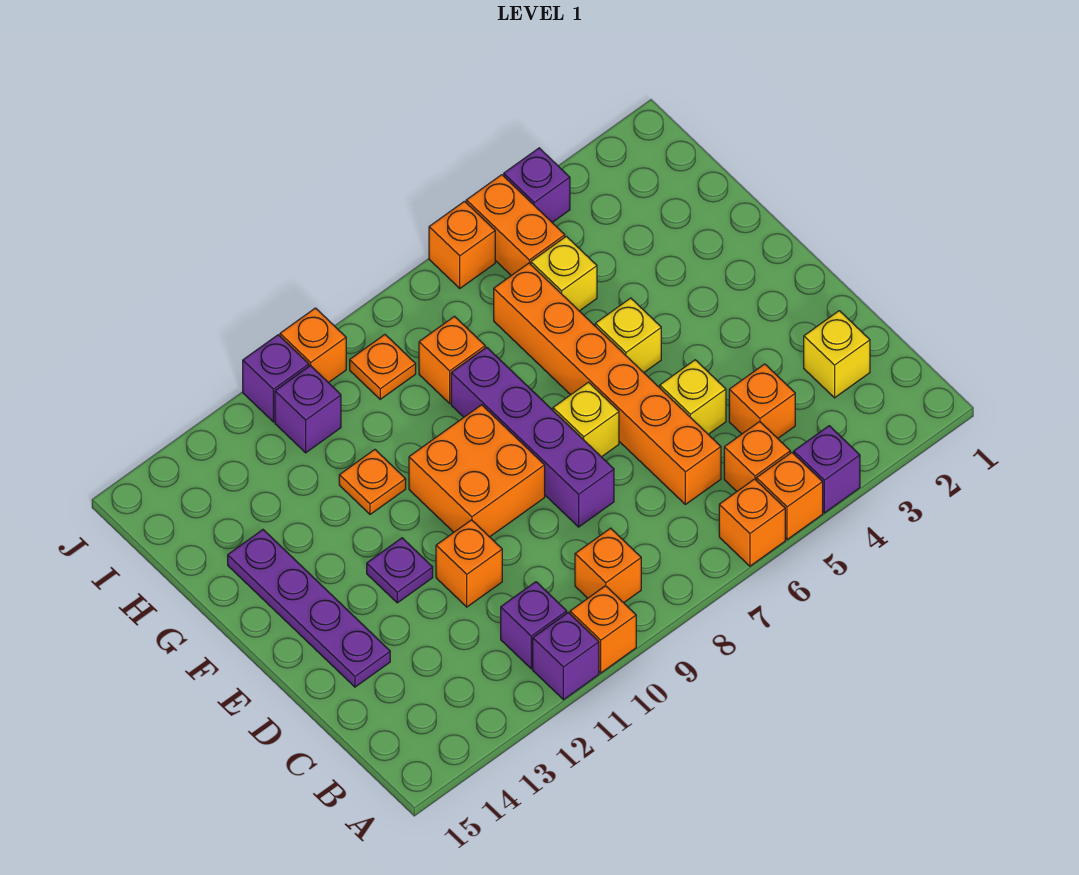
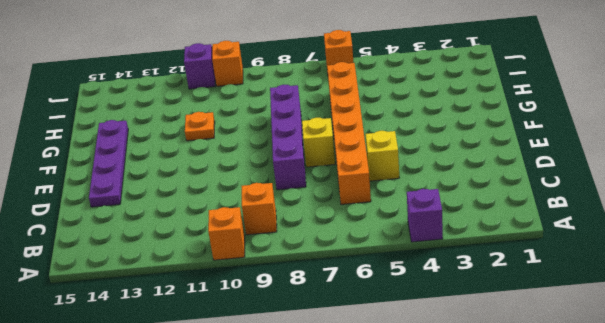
none -> orange brick A5 level 1
none -> orange brick A6 level 1
none -> purple brick A11 level 1

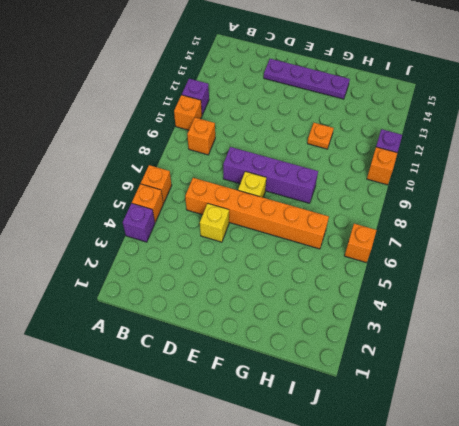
none -> orange brick B5 level 1
none -> purple brick B11 level 1
none -> yellow brick C2 level 1

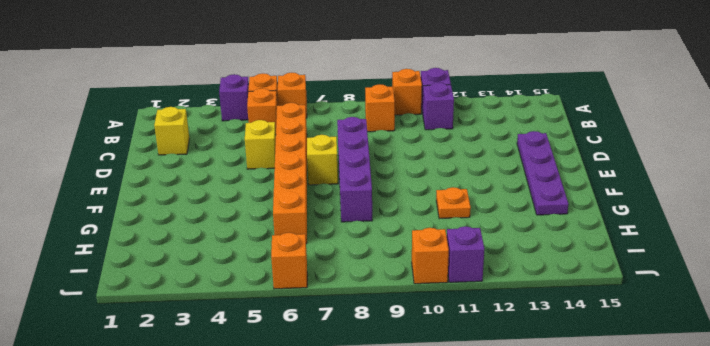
none -> orange brick C4 level 1
none -> orange brick D11 level 1
none -> orange brick E9:F10 level 1

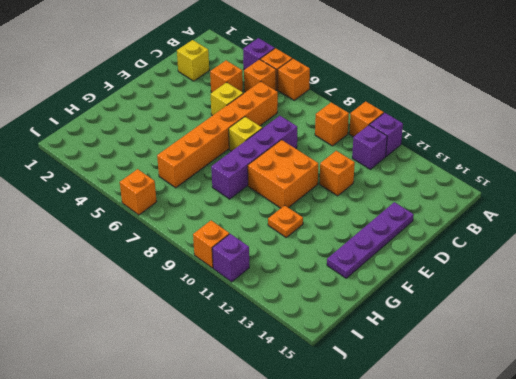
none -> purple plate E12 level 1
none -> yellow brick F5 level 1
none -> yellow brick H5 level 1

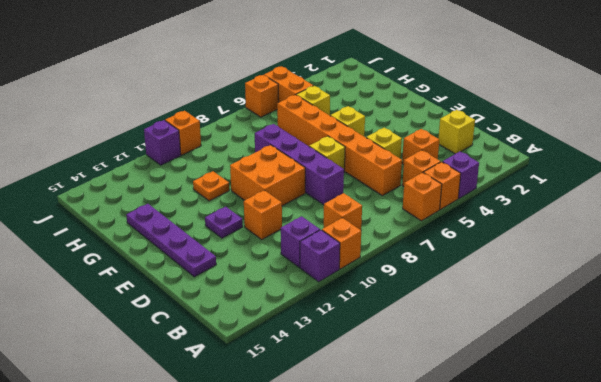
none -> orange brick H8 level 1
none -> orange plate I9 level 1
none -> purple brick I11 level 1

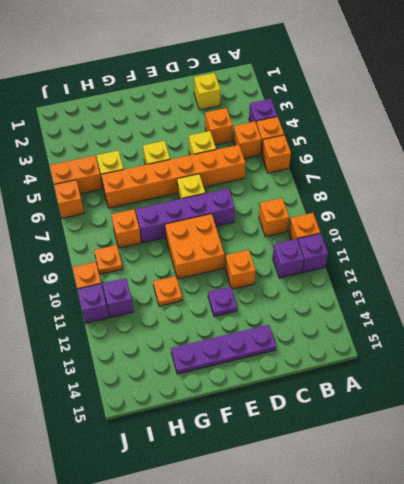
none -> purple brick J4 level 1

